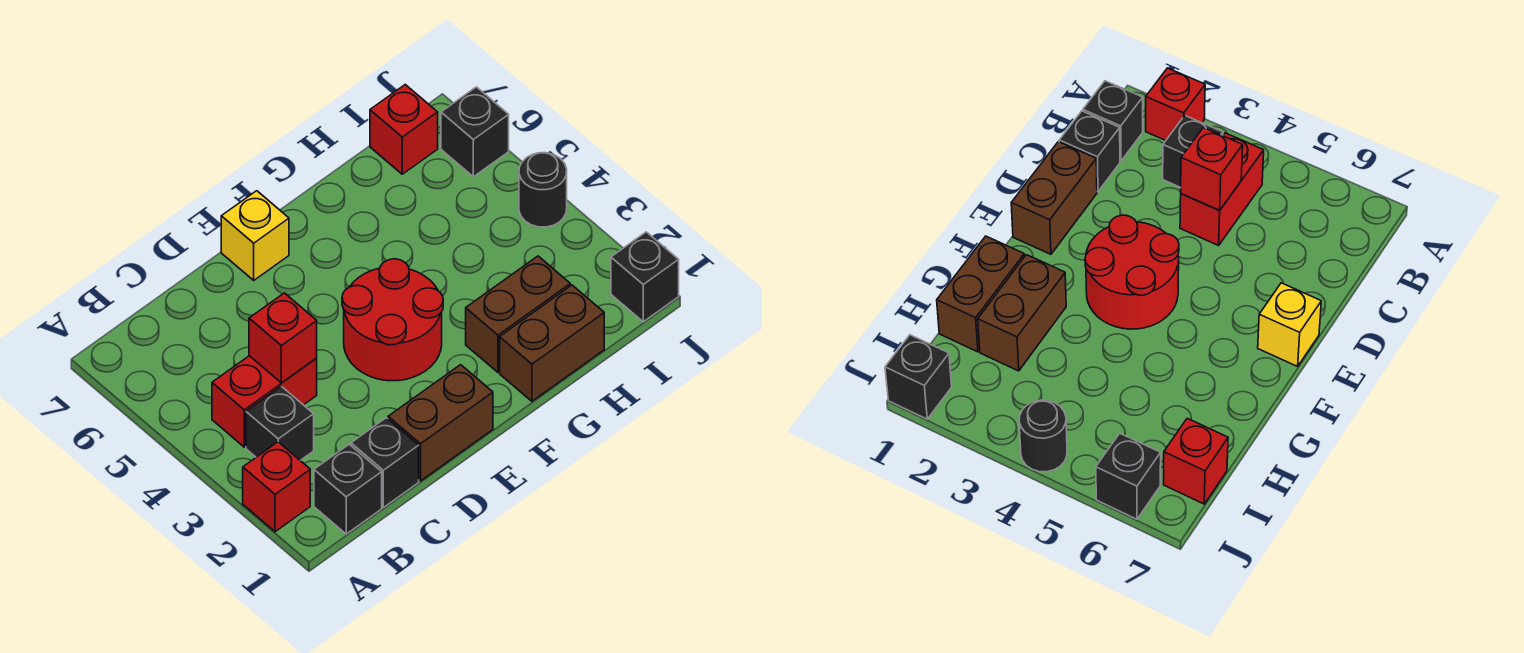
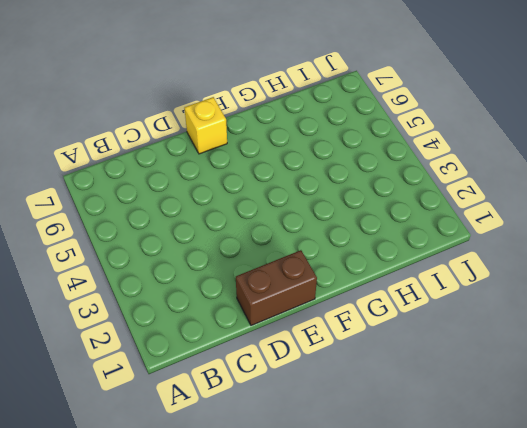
none -> red brick A2 level 1
none -> black brick B1 level 1
none -> black brick B3 level 1

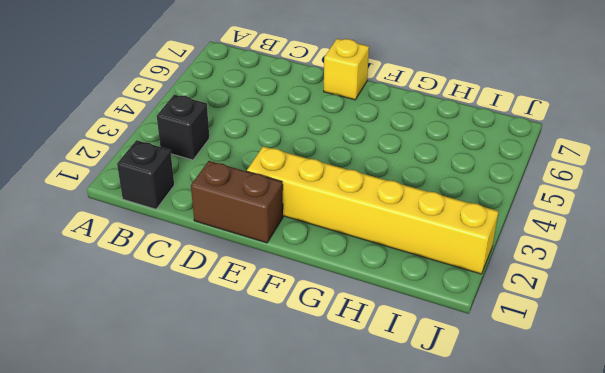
yellow brick E2:J2 level 1 -> brown brick G2:H2 level 1
none -> red brick A2 level 1
none -> red brick B4:C4 level 1
none -> black brick C1 level 1

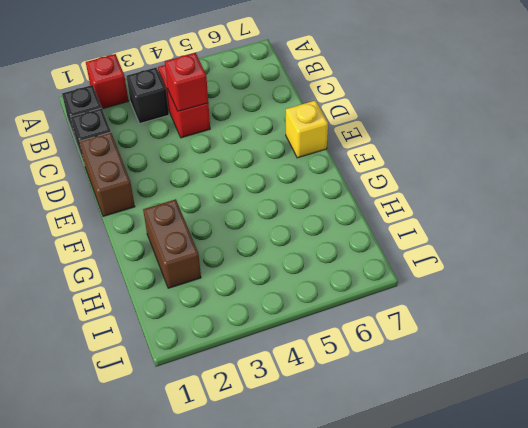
none -> red round brick E3:F4 level 1
none -> brown brick G1:H1 level 1
none -> red brick I7 level 1

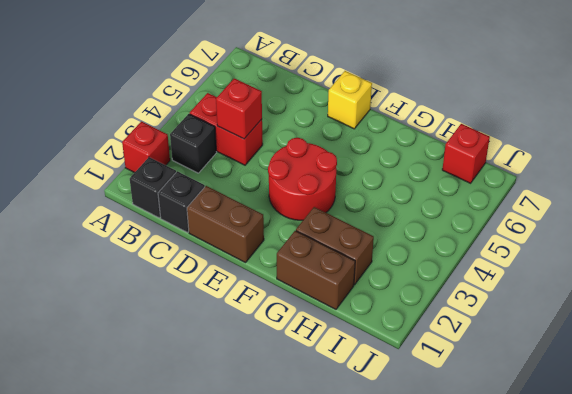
none -> black brick J1 level 1
none -> black round brick J4 level 1
none -> black brick J6 level 1

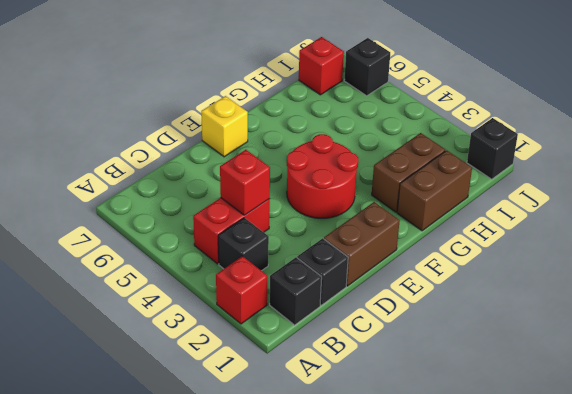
none -> black round brick J4 level 1

